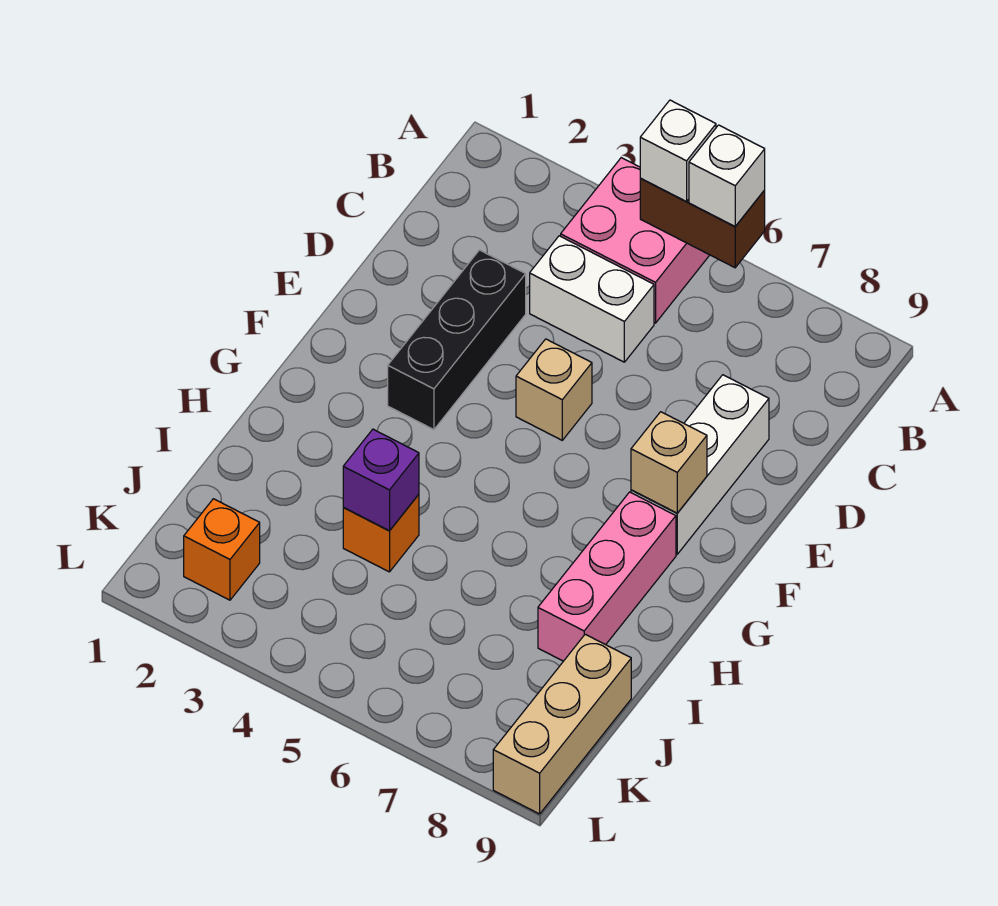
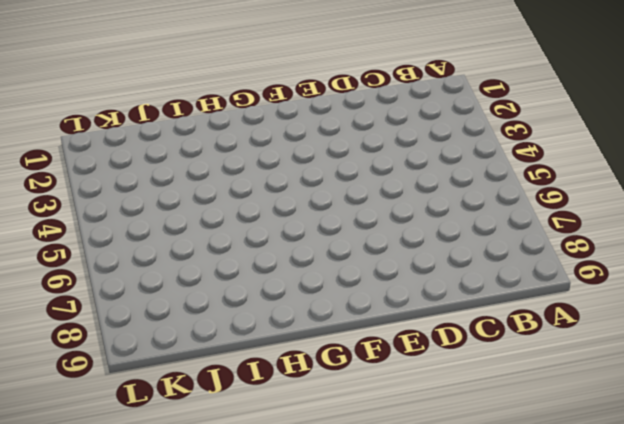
none -> pink brick A4:B5 level 1
none -> white brick C4:C5 level 1
none -> black brick D3:F3 level 1

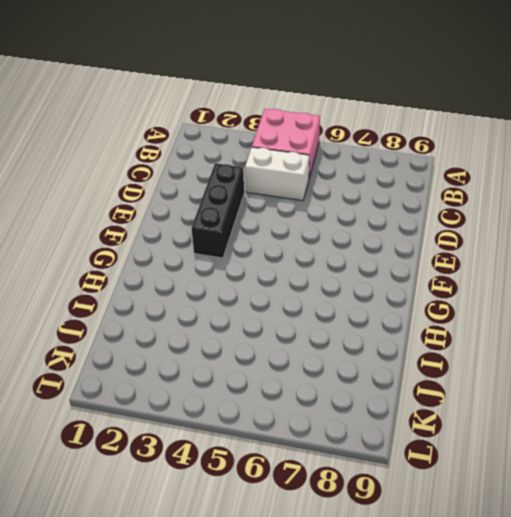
none -> white brick D8:F8 level 1
none -> tan brick E5 level 1
none -> pink brick G8:I8 level 1

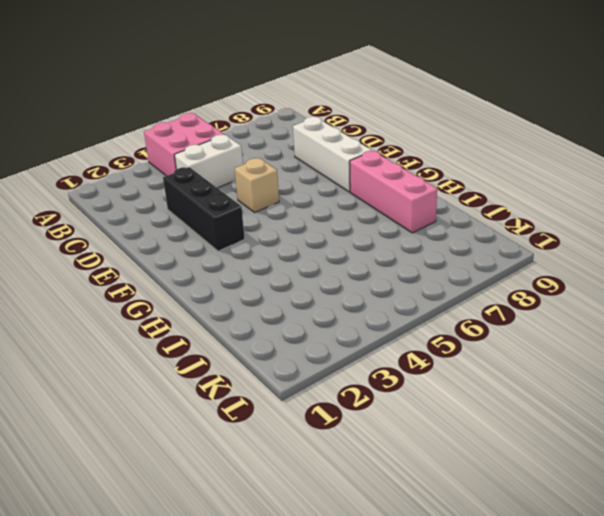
none -> orange brick I4 level 1
none -> tan brick J9:L9 level 1
none -> orange brick K2 level 1

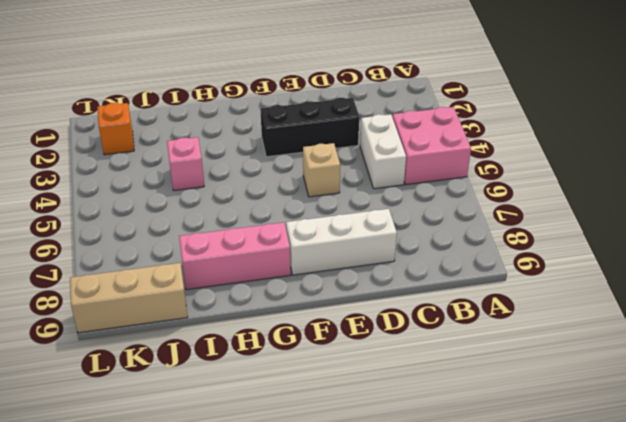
pink brick I4 level 1 -> orange brick I4 level 1
none -> brown brick A5:A6 level 2
none -> tan brick F8 level 2
none -> purple brick I4 level 2

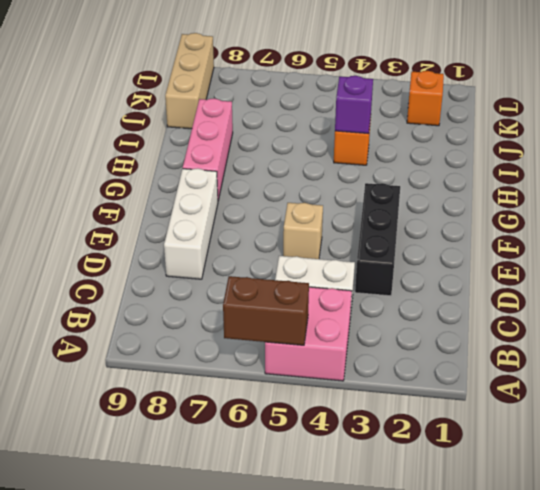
none -> tan brick F8 level 2
none -> white brick A5 level 3
none -> white brick A6 level 3

